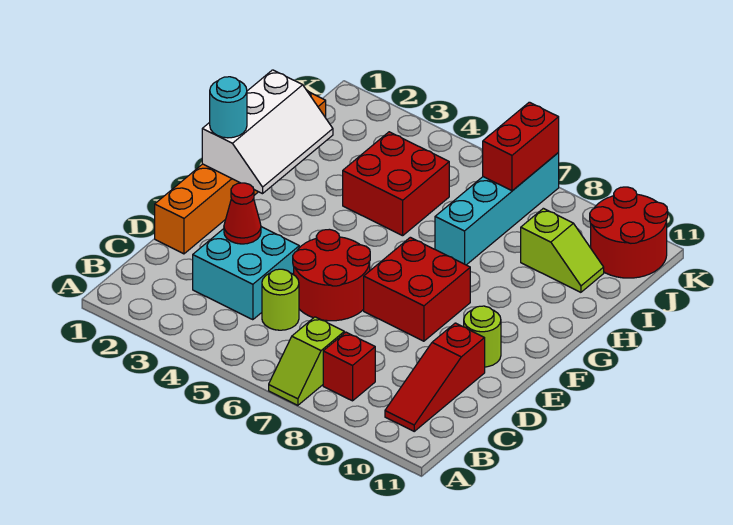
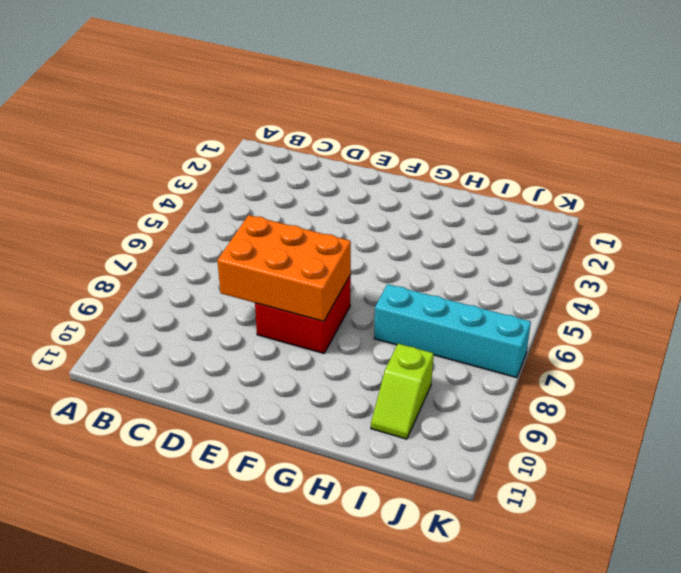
orange brick D7:F8 level 2 -> none
none -> lime slope A7:B7 level 1 top B
none -> red brick B8 level 1
none -> red slope B10:D10 level 1 top D

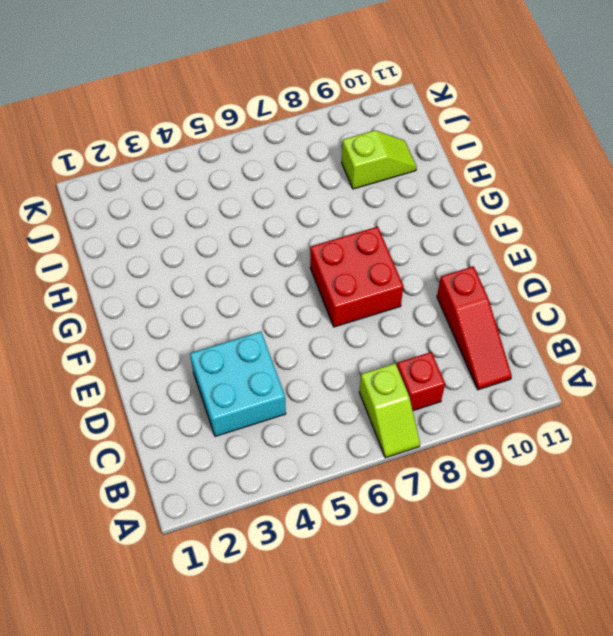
none -> lime round brick C5 level 1
none -> orange brick D1:I1 level 1
none -> red round brick D5:E6 level 1

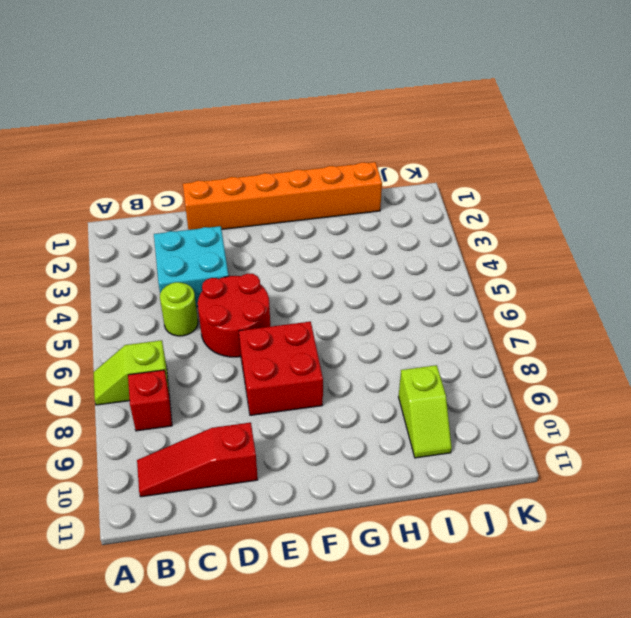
none -> lime round brick E10 level 1
none -> red brick H4:I5 level 1
none -> cyan brick H7:K7 level 1

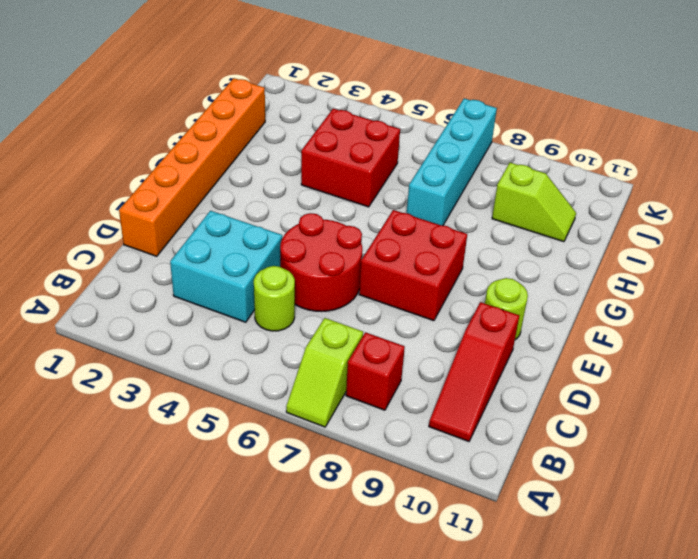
none -> red round brick J10:K11 level 1
none -> red cone D3 level 2
none -> white slope F1:H2 level 2 top 1

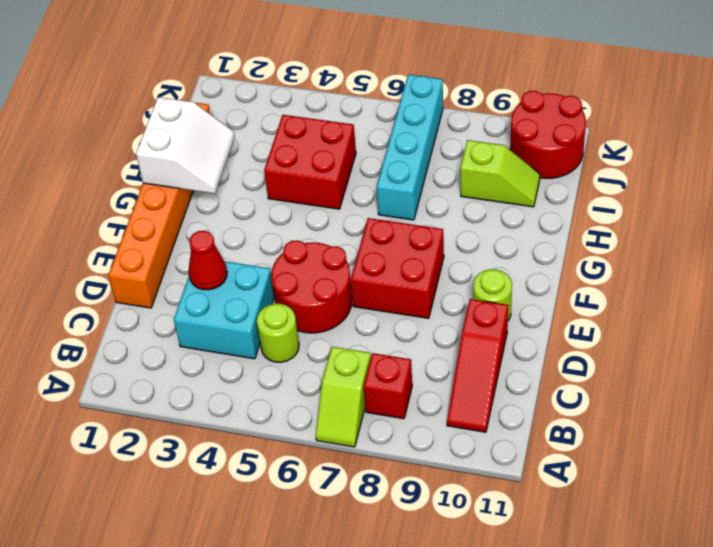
white slope G1:H2 level 2 top 1 -> white slope F1:H2 level 2 top 1
none -> red brick J7:K7 level 2
none -> cyan round brick F1 level 3

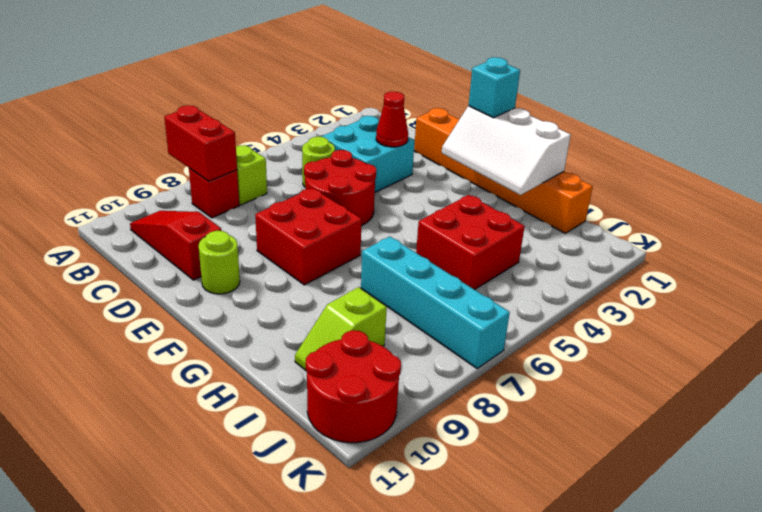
red brick A8:B8 level 2 -> red brick J7:K7 level 2
cyan brick F1 level 3 -> cyan round brick F1 level 3

